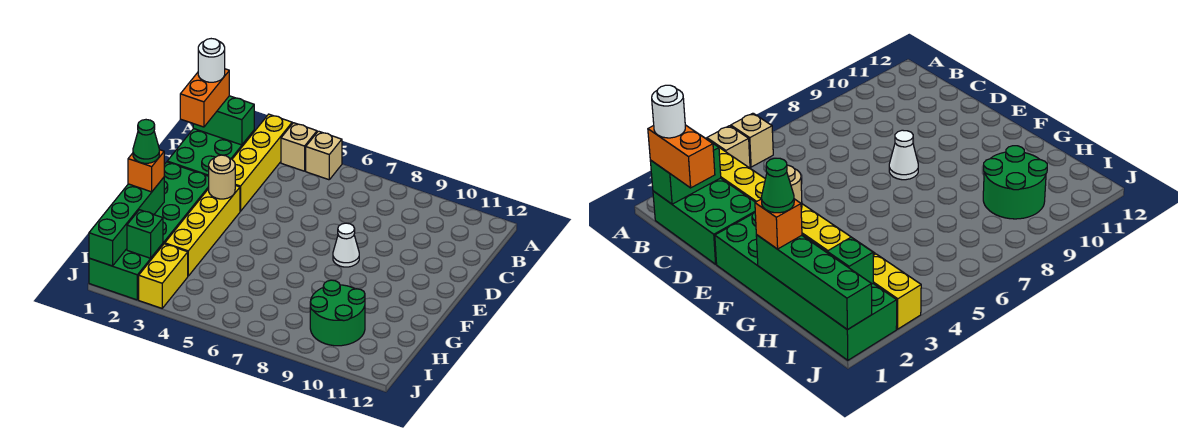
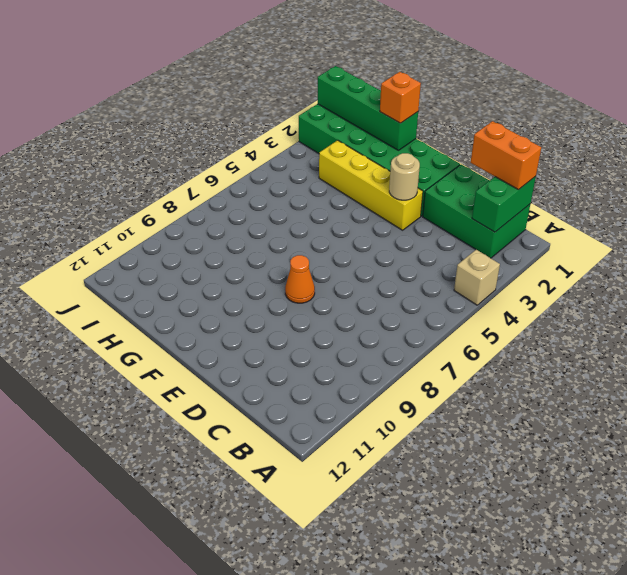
orange cone E8 level 1 -> white cone E8 level 1
none -> yellow brick A3:D3 level 1
none -> tan brick A5 level 1
none -> green round brick H9:I10 level 1

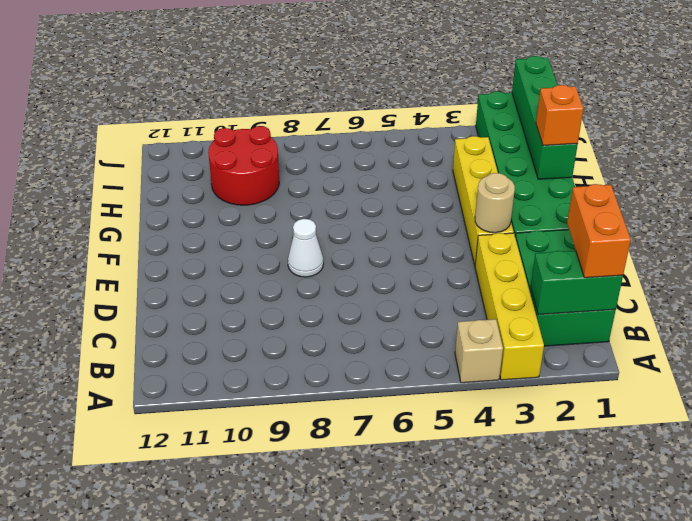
red round brick H9:I10 level 1 -> green round brick H9:I10 level 1
none -> tan brick A5 level 1
none -> yellow brick I3:J3 level 1
none -> green brick I2 level 2

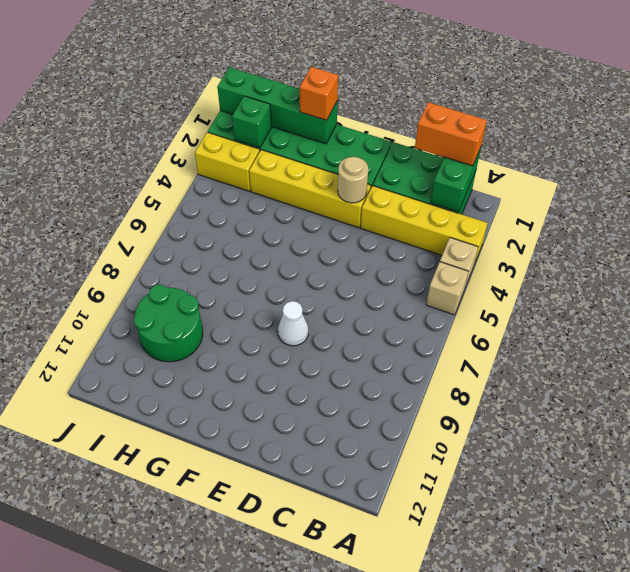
none -> white round brick B1 level 4
none -> green cone G1 level 4

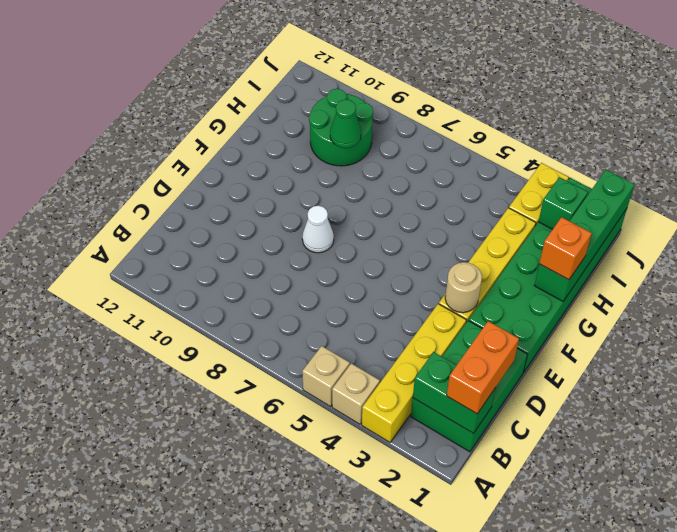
green cone H9 level 2 -> green cone G1 level 4
none -> white round brick B1 level 4

